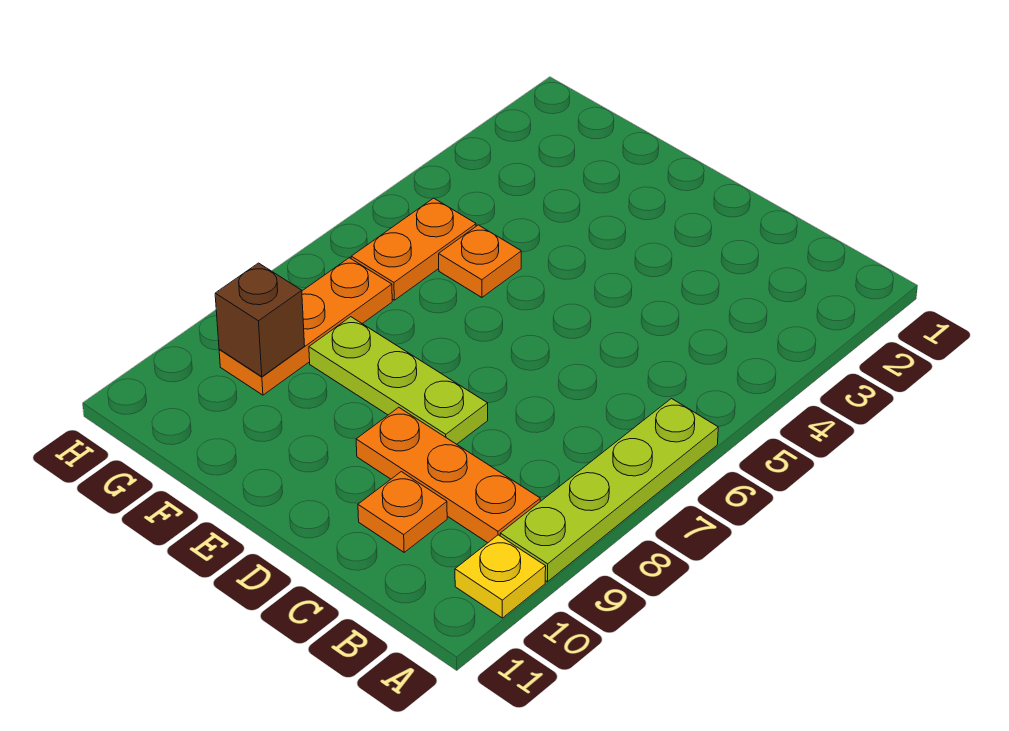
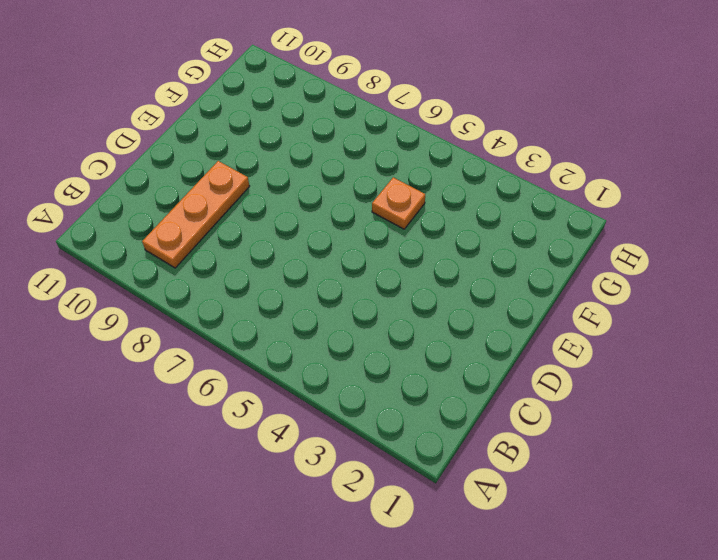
none -> lime plate A6:A9 level 1
none -> yellow plate A10 level 1

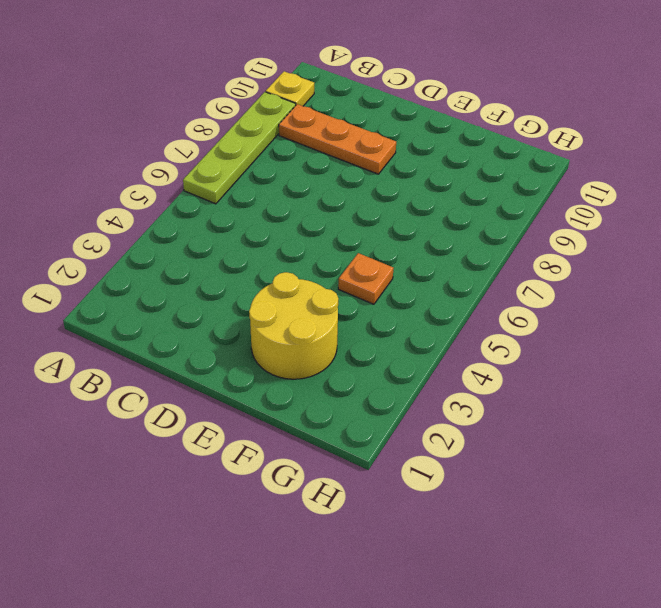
yellow round brick E2:F3 level 1 -> none
none -> orange plate C10 level 1
none -> lime plate D8:F8 level 1

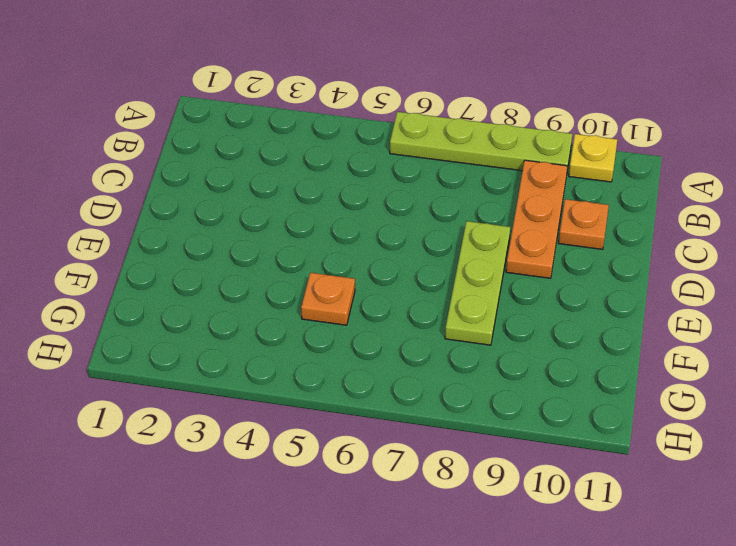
none -> orange plate G5:G6 level 1
none -> orange plate G7:G9 level 1

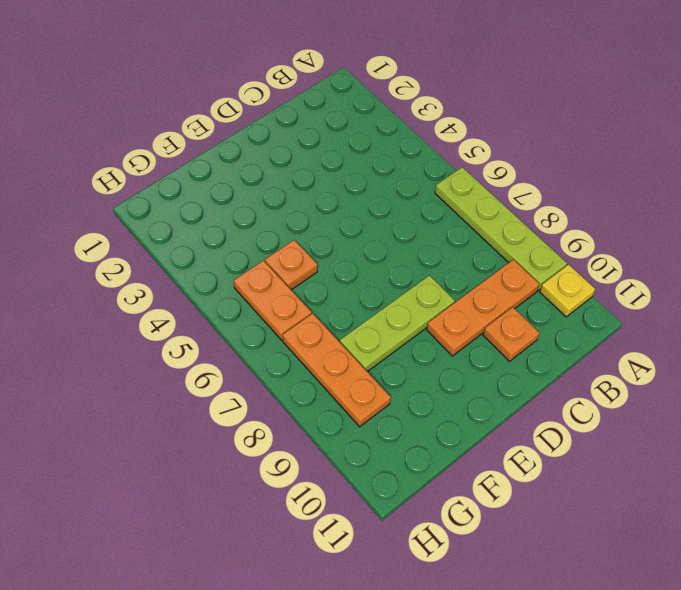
none -> brown brick G9 level 2

